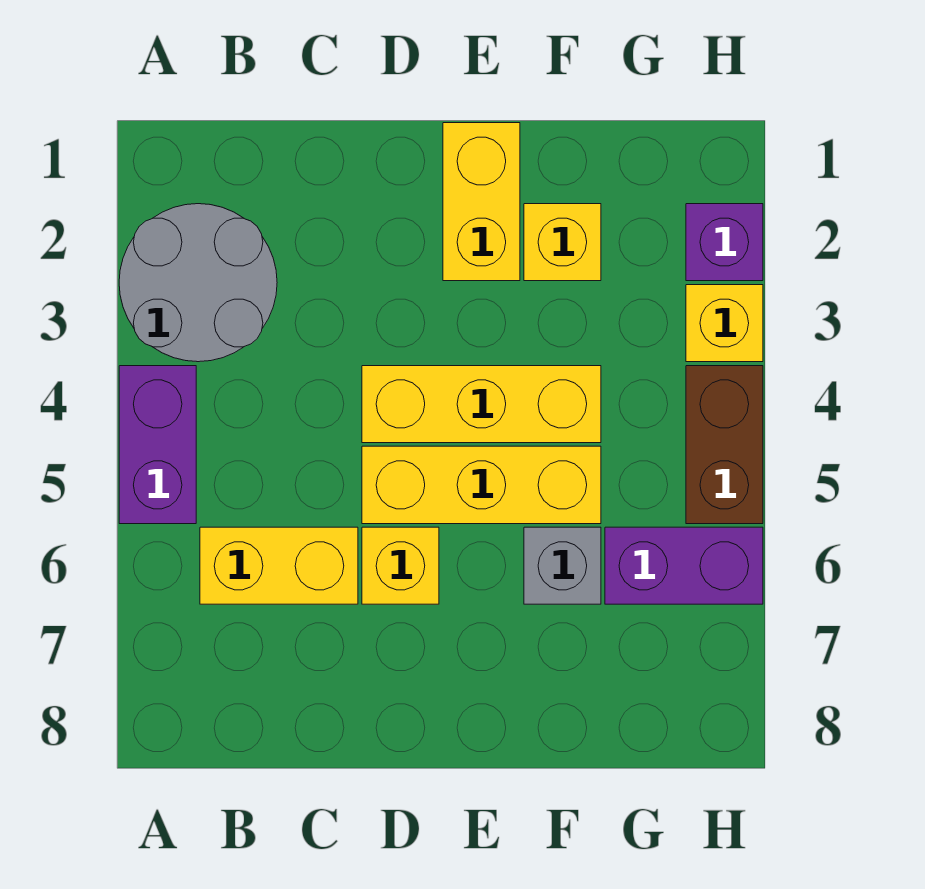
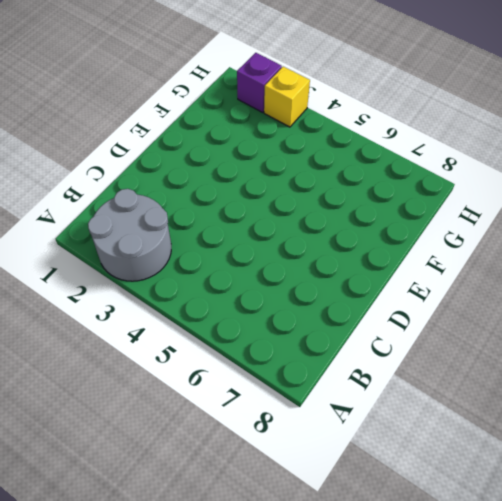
none -> purple brick A4:A5 level 1
none -> yellow brick B6:C6 level 1
none -> yellow brick D4:F4 level 1

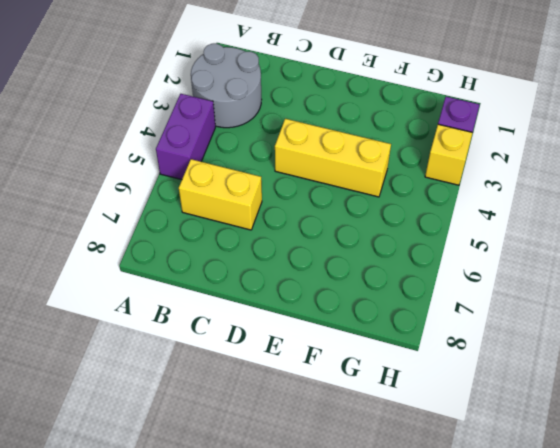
none -> yellow brick D5:F5 level 1
none -> yellow brick D6 level 1
none -> yellow brick E1:E2 level 1

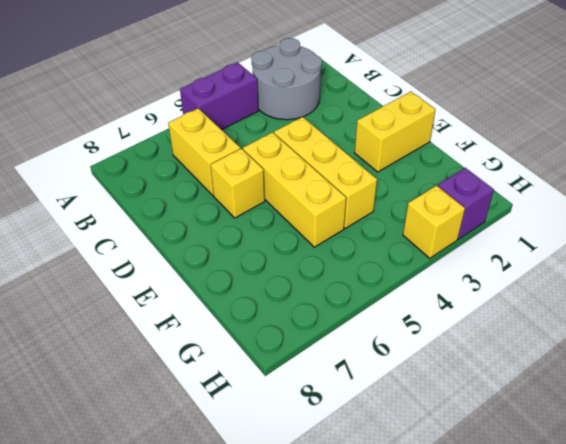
none -> yellow brick F2 level 1
none -> grey brick F6 level 1
none -> purple brick G6:H6 level 1

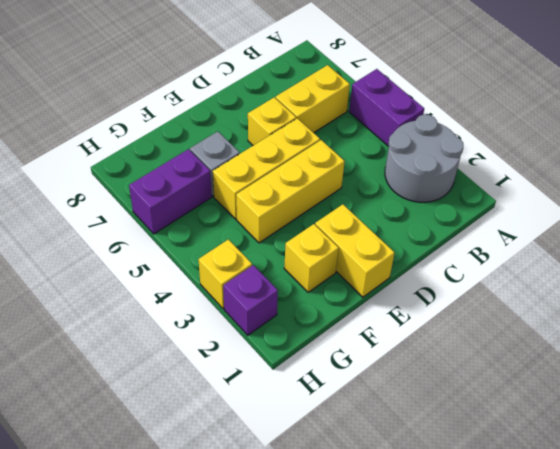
none -> brown brick H4:H5 level 1

